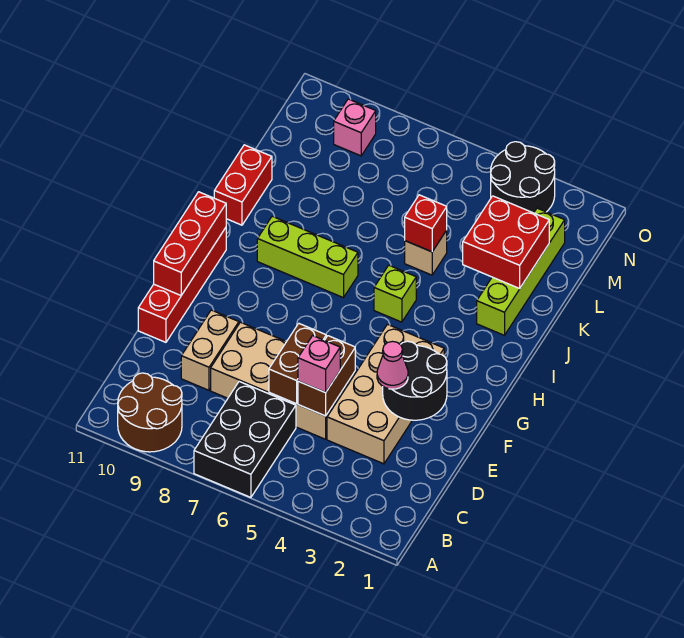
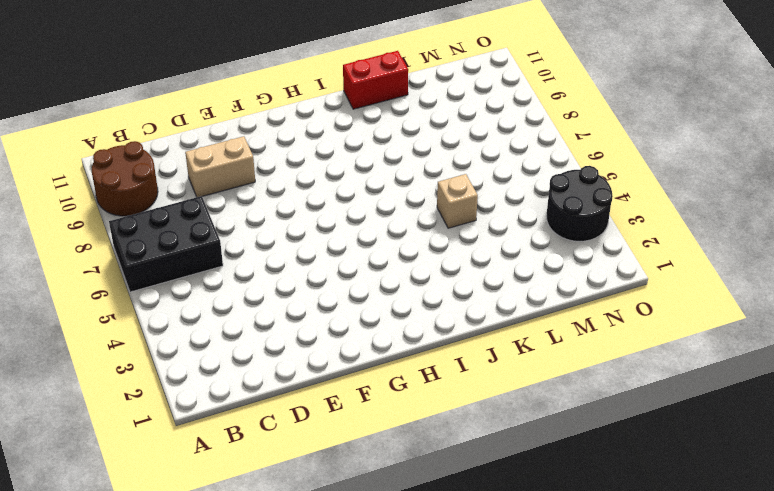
none -> tan brick D3:G4 level 1
none -> tan brick D5:E8 level 1
none -> red brick E11:H11 level 1

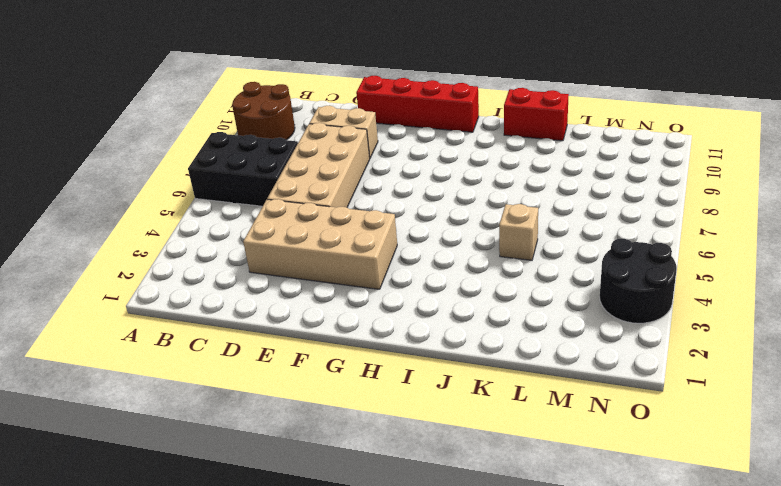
none -> lime brick I5 level 1
none -> lime brick I7:I9 level 1
none -> lime brick J2:M2 level 1

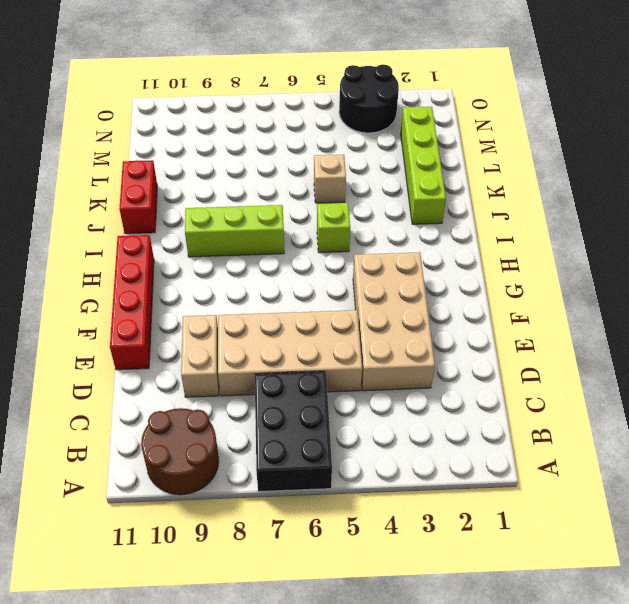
none -> pink brick N9 level 1
none -> brown brick D5:E5 level 2
none -> brown brick D6:E6 level 2

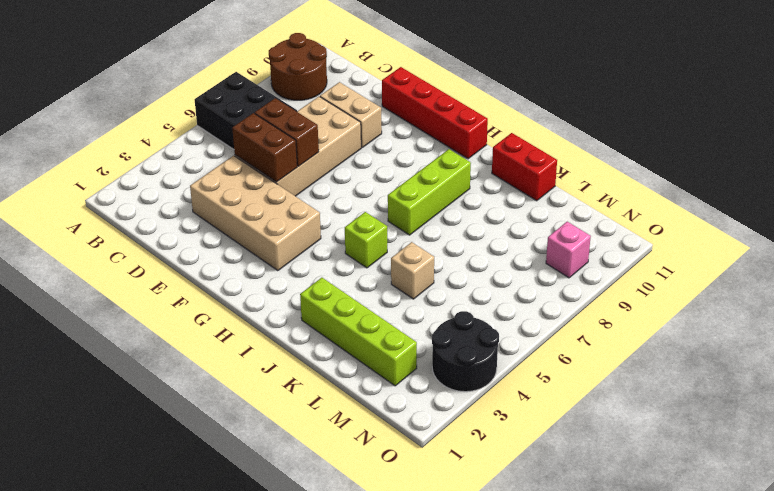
none -> black round brick E2:F3 level 2
none -> red brick F11:H11 level 2
none -> red brick K2:L3 level 2

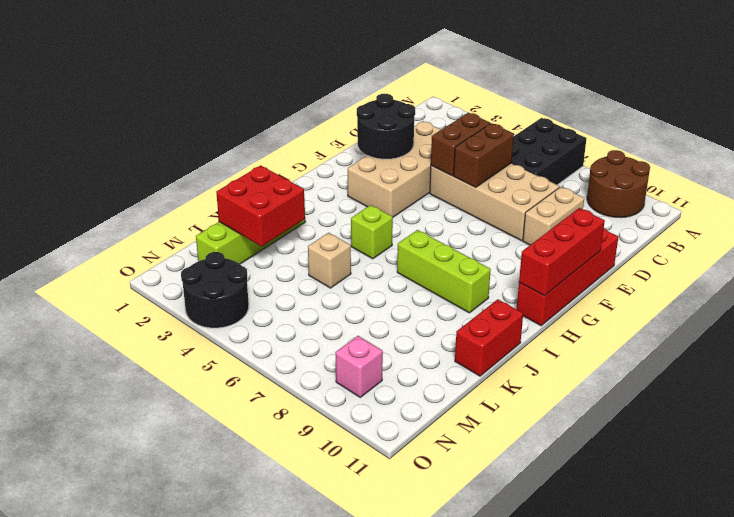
none -> red brick K5 level 2
none -> pink brick D5 level 3
none -> pink cone E3 level 3

